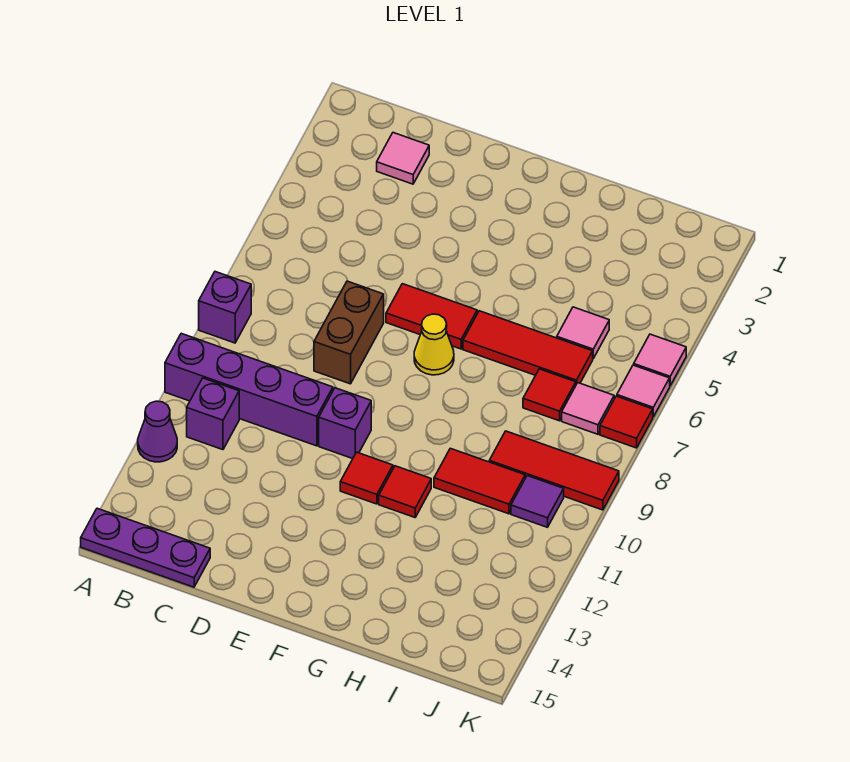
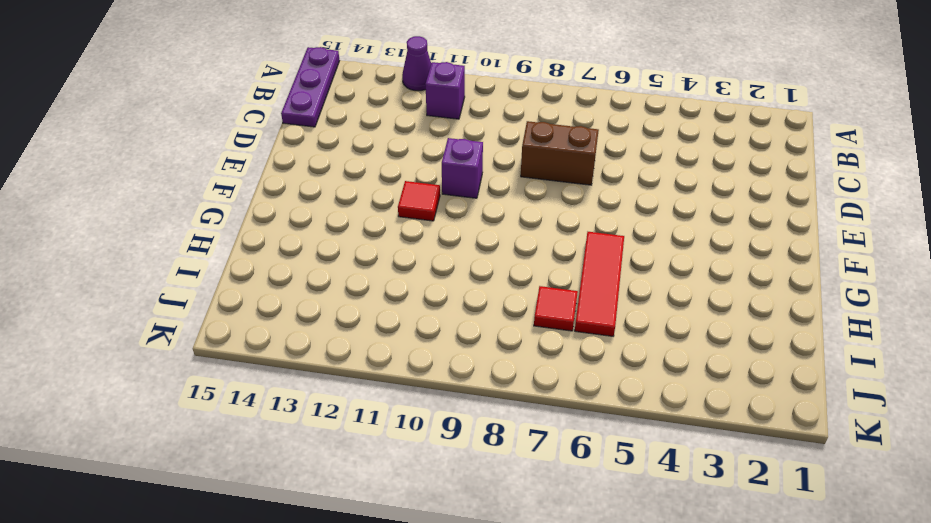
none -> purple brick A8 level 1
none -> purple brick A10:D10 level 1
none -> pink tile C2 level 1

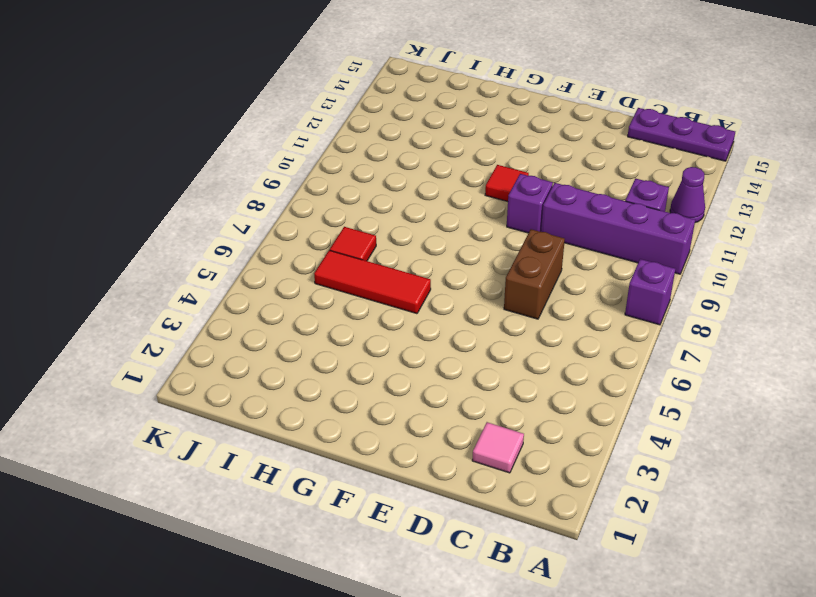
none -> red tile E6:F6 level 1
none -> yellow cone F7 level 1
none -> red tile G11 level 1

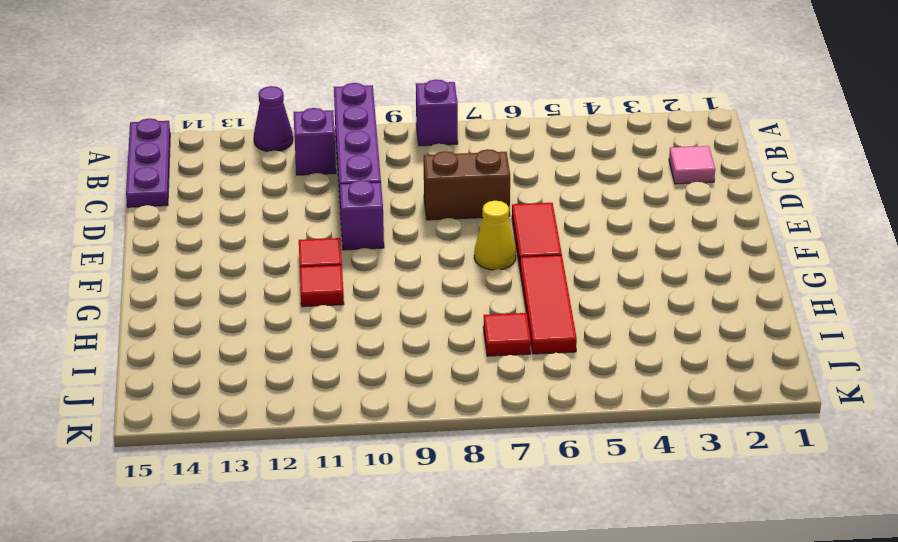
none -> red tile H10:I10 level 1
none -> pink tile I5 level 1
none -> red tile I9:K9 level 1

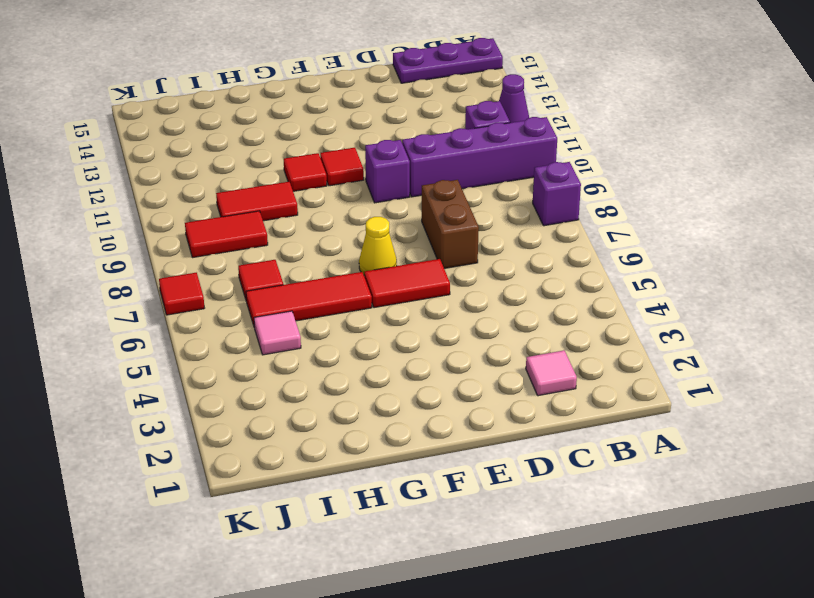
red tile I9:J9 level 1 -> red tile I9:K9 level 1
none -> pink tile J7 level 1
none -> purple tile J10 level 1
none -> pink tile K5 level 1

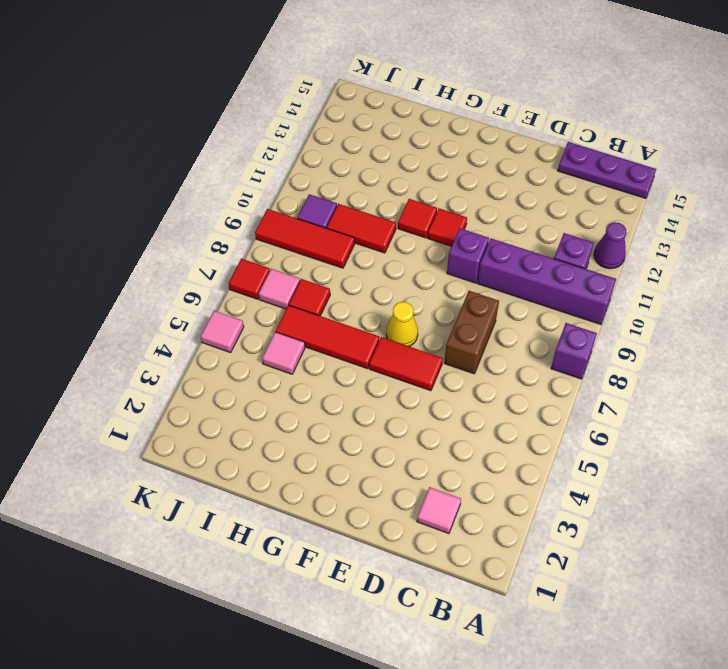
none -> pink tile K6 level 1

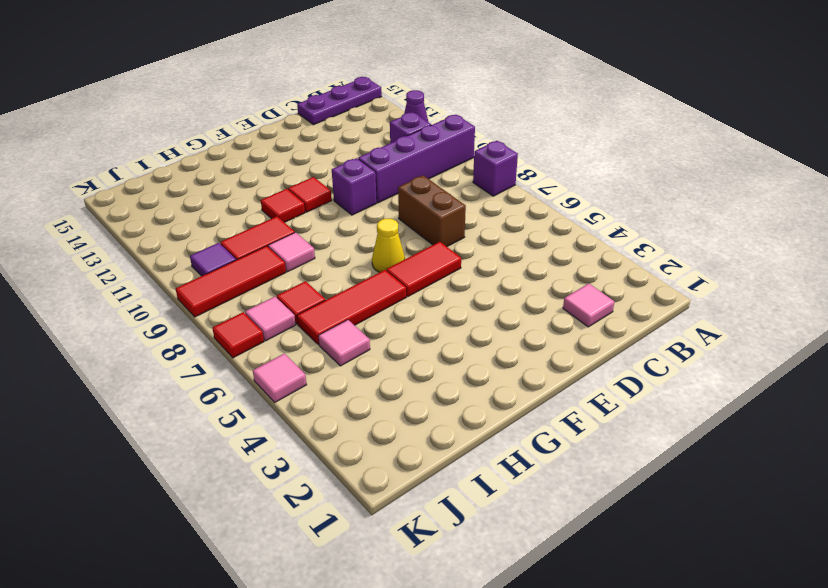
pink tile H9 level 1 -> pink tile K6 level 1

